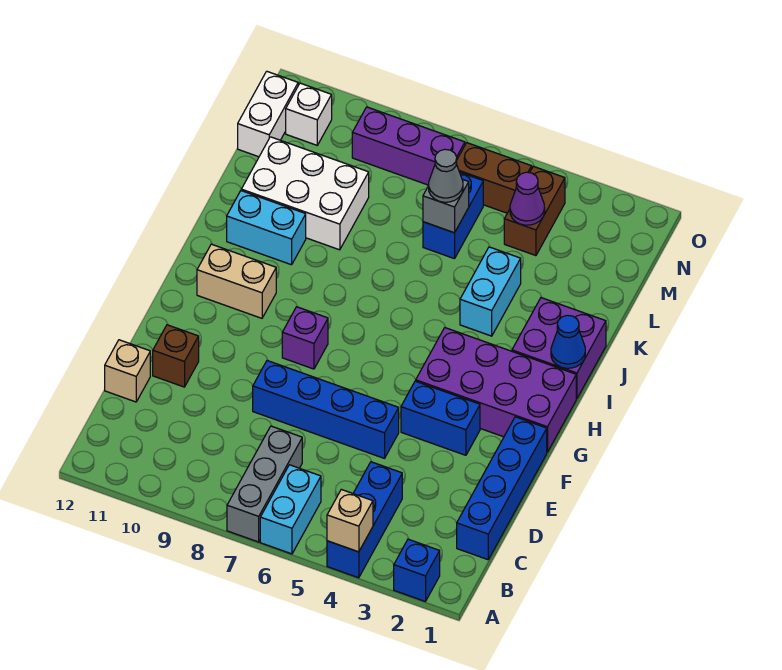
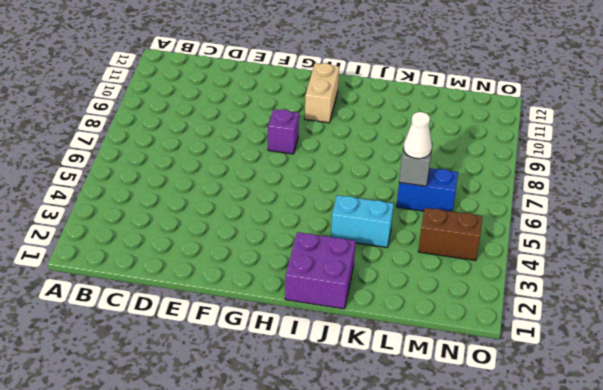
white cone L6 level 3 -> grey cone L6 level 3
none -> blue brick A2 level 1
none -> blue brick A4:C4 level 1
none -> cyan brick A6:B6 level 1

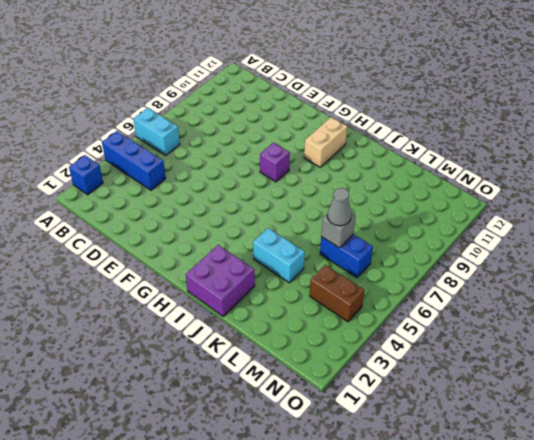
none -> grey brick A7:C7 level 1
none -> blue brick C1:F1 level 1
none -> tan brick D12 level 1

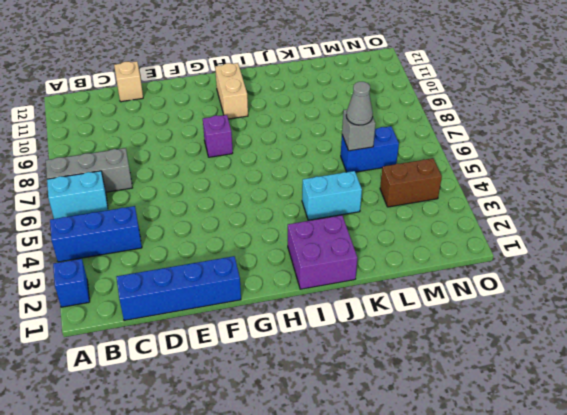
none -> blue brick E5:E8 level 1
none -> brown brick E11 level 1
none -> blue brick F3:F4 level 1

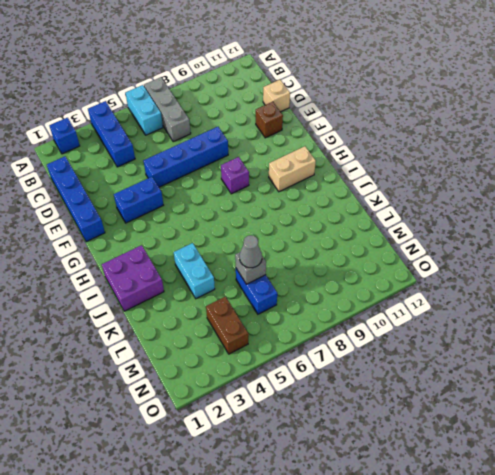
none -> purple brick G1:H4 level 1
none -> cyan brick J10:J11 level 1
none -> white brick K9:L11 level 1

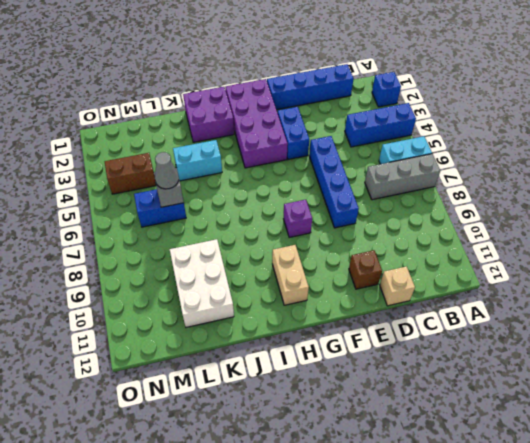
none -> cyan brick J10:J11 level 1
none -> white brick M12:N12 level 1
none -> brown brick N5:N6 level 1

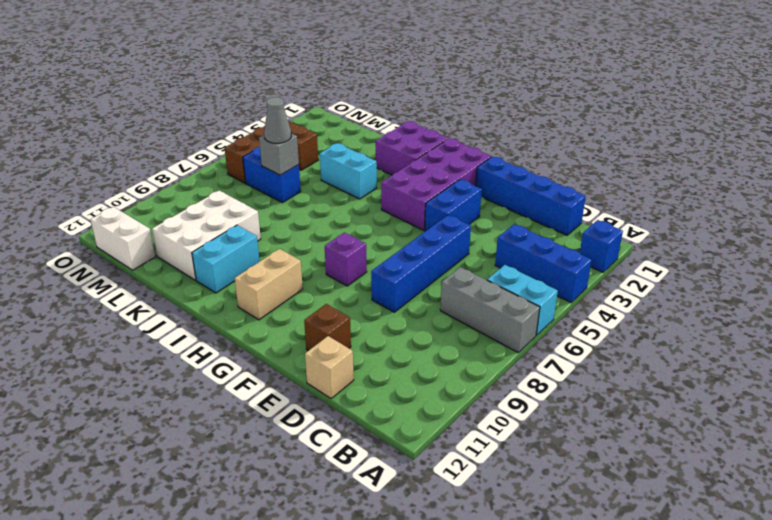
none -> purple brick N7:N9 level 1
none -> white brick N11 level 1
none -> tan brick A4 level 2

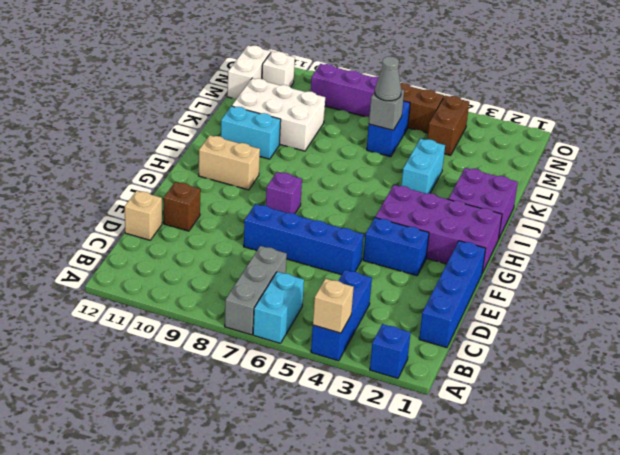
none -> blue cone I1 level 2
none -> purple cone M4 level 2

